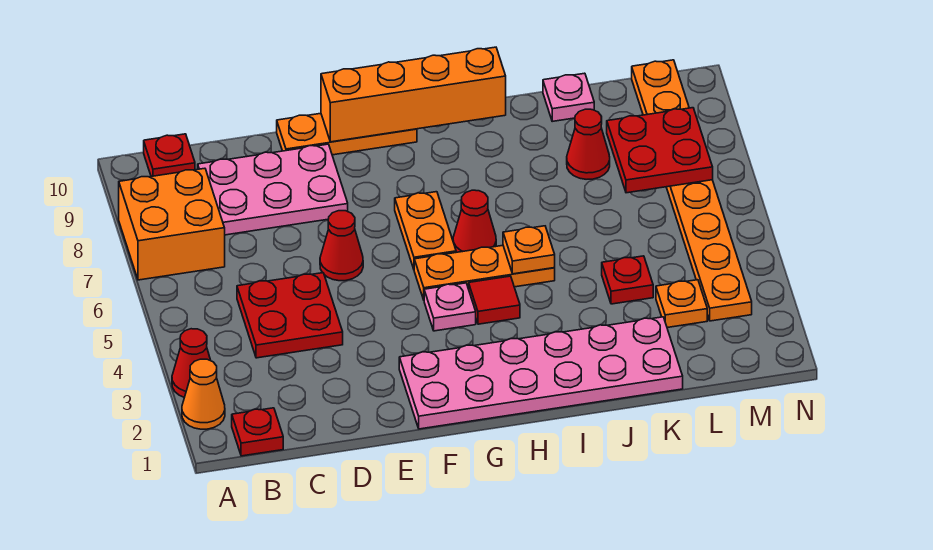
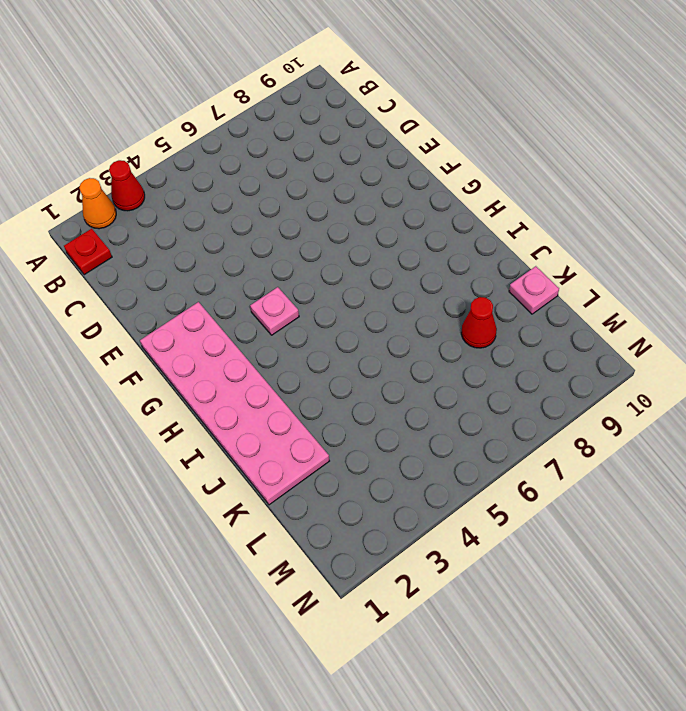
none -> orange brick A7:B8 level 1
none -> red plate B10 level 1
none -> red plate C4:D5 level 1

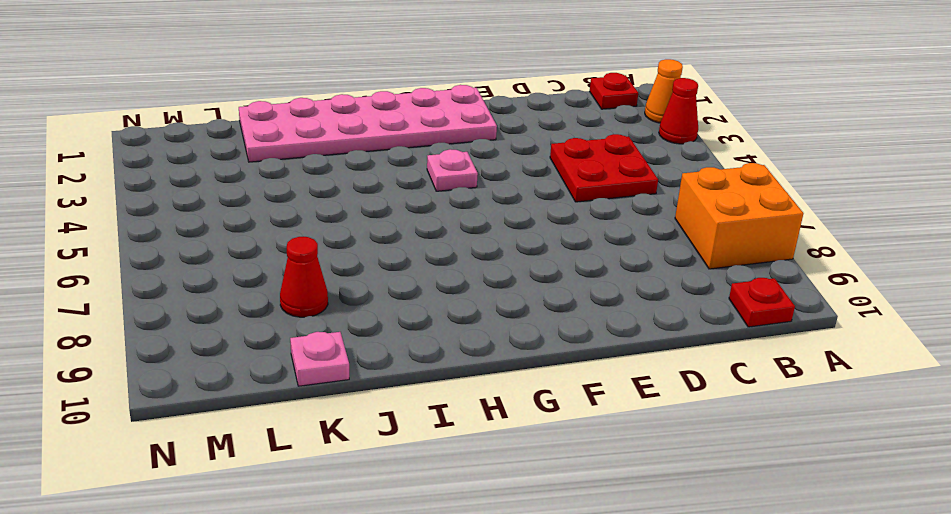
none -> pink plate C8:E9 level 1
none -> red cone E6 level 1
none -> orange plate E10:G10 level 1

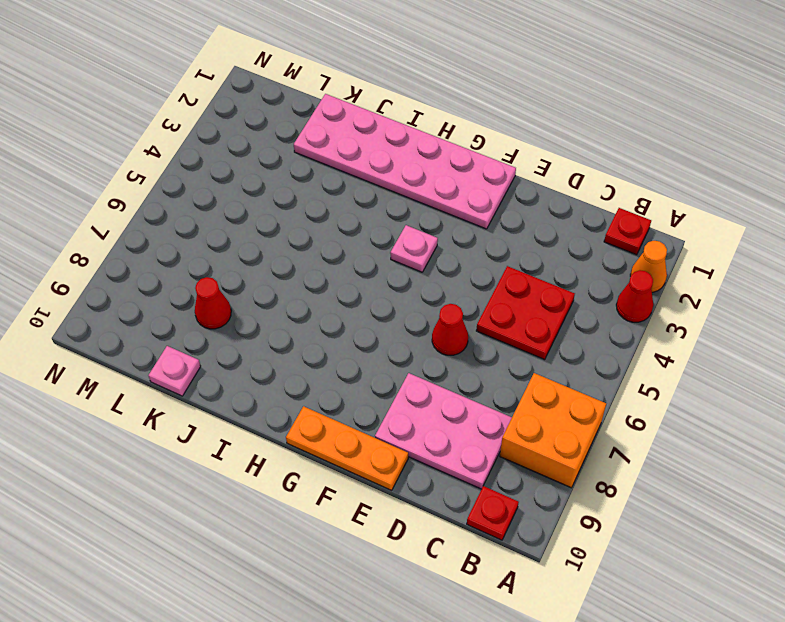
none -> orange plate G5:I5 level 1
none -> orange plate G6:G7 level 1
none -> red tile H4 level 1

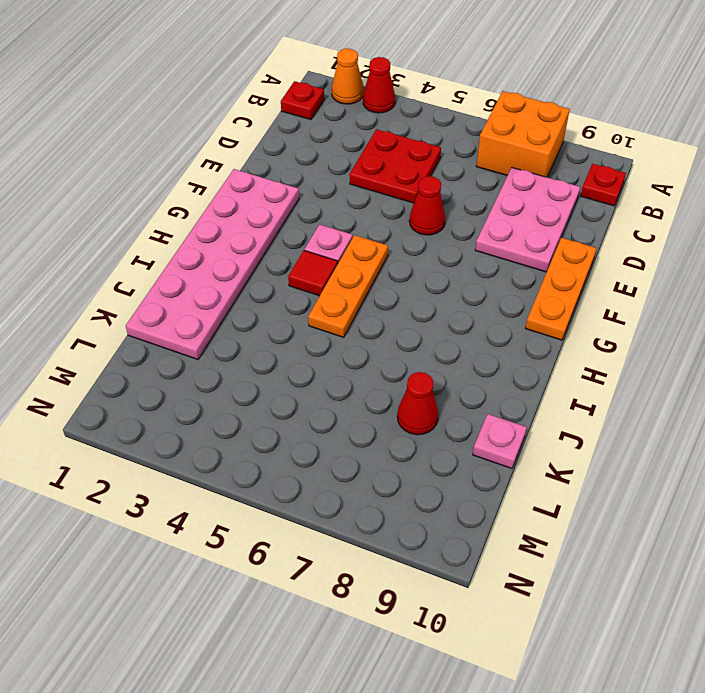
none -> orange plate G6:G7 level 1
none -> red cone H6 level 1
none -> red plate K4 level 1

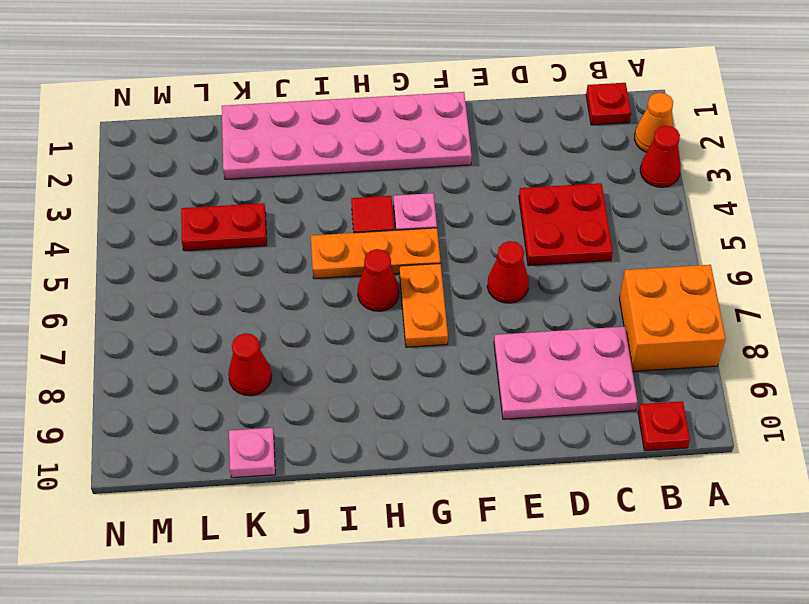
red plate K4:L4 level 1 -> red plate K4 level 1
none -> orange plate E10:G10 level 1
none -> orange plate L3 level 1
none -> orange plate M3:M10 level 1

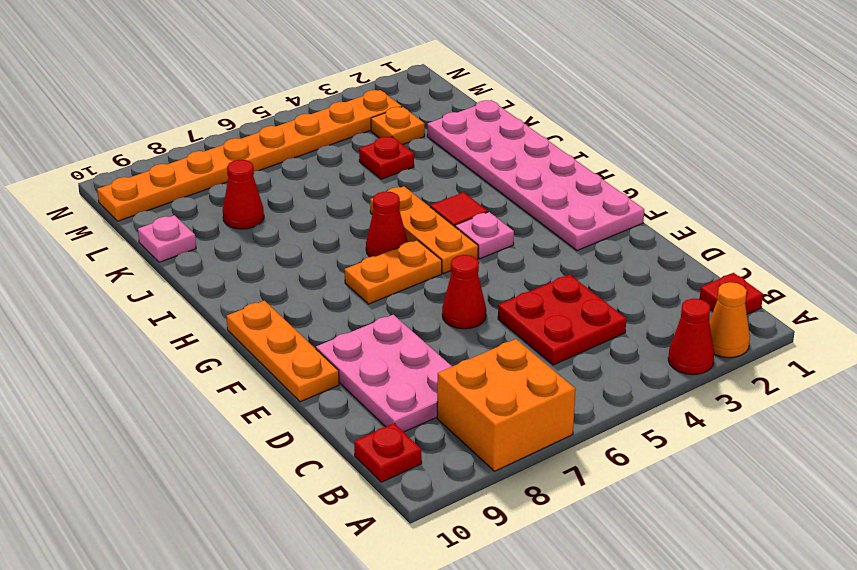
none -> orange brick F10:I10 level 2
none -> orange plate I5 level 2
none -> red plate L7:M8 level 2

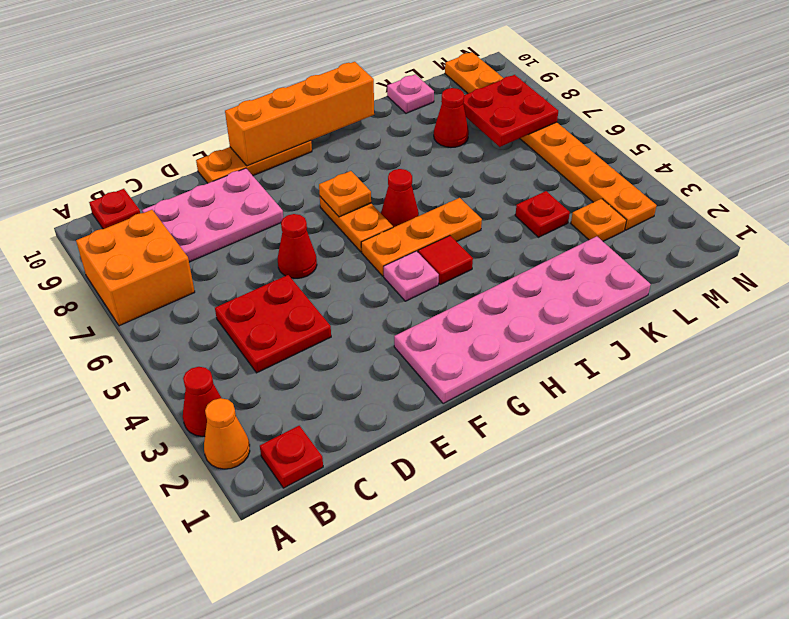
orange plate G7 level 2 -> orange plate I5 level 2

